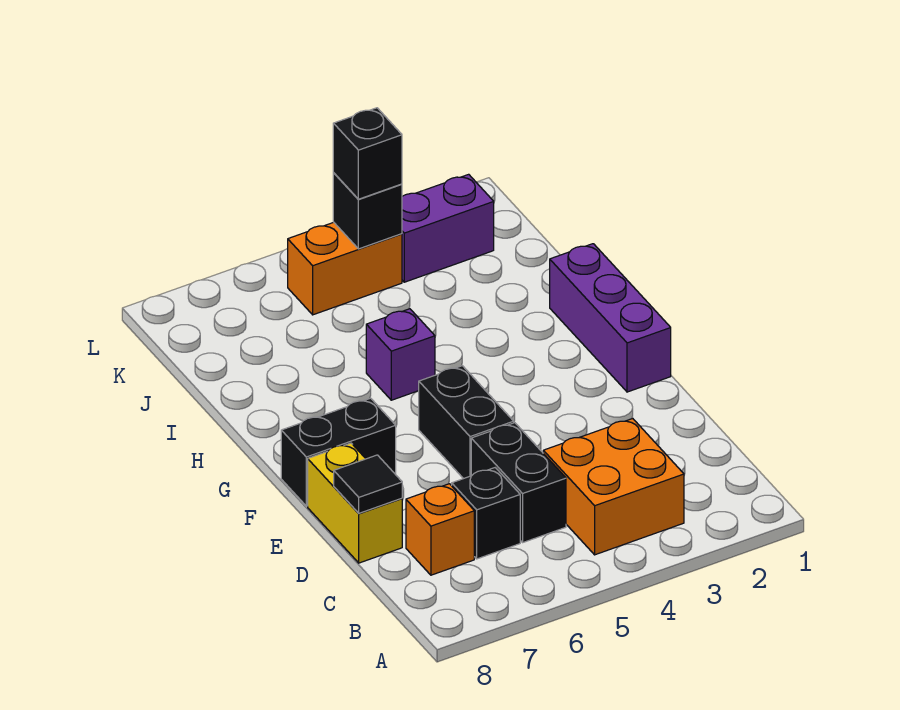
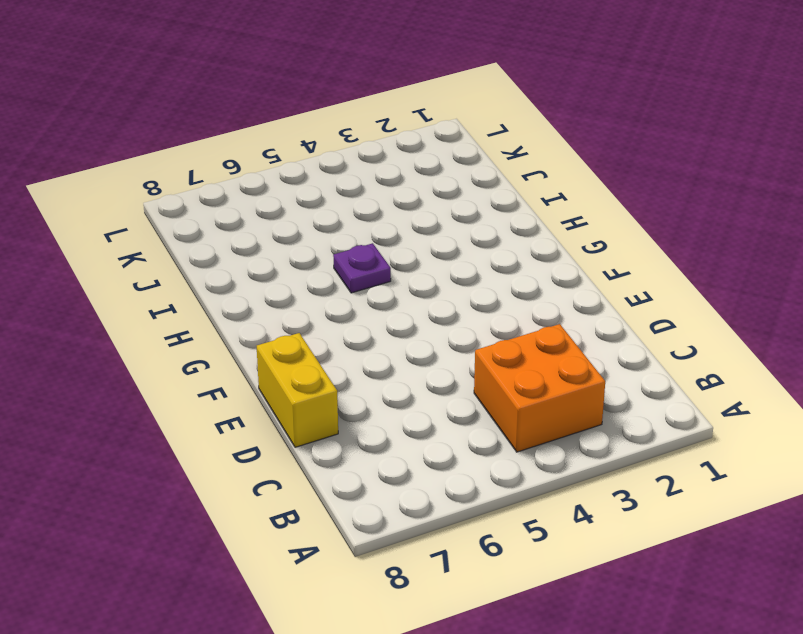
purple plate H5 level 1 -> purple brick H5 level 1
none -> black brick C5:D5 level 1
none -> black brick C6 level 1
none -> orange brick C7 level 1

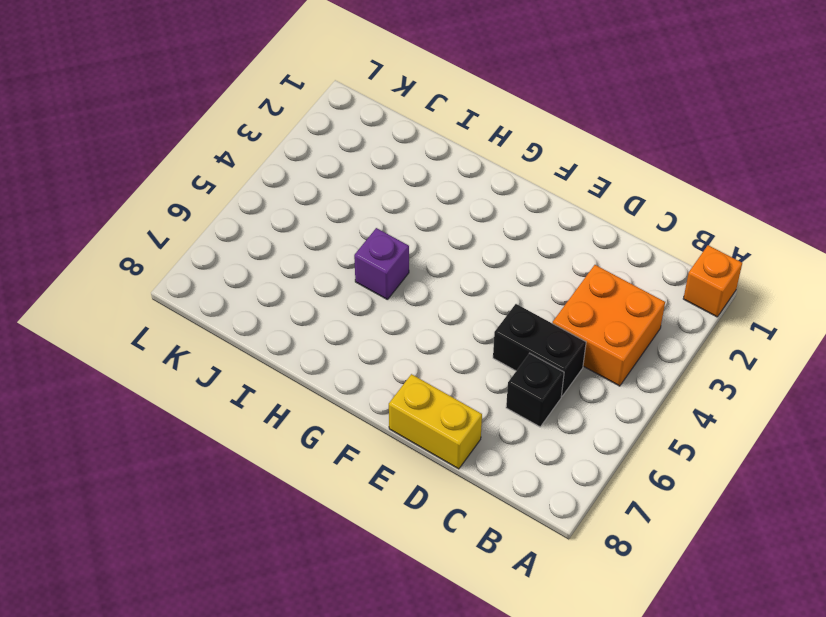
orange brick A1 level 1 -> orange brick C7 level 1
none -> black brick E5:F5 level 1
none -> purple brick F1:H1 level 1
none -> black brick F7:F8 level 1

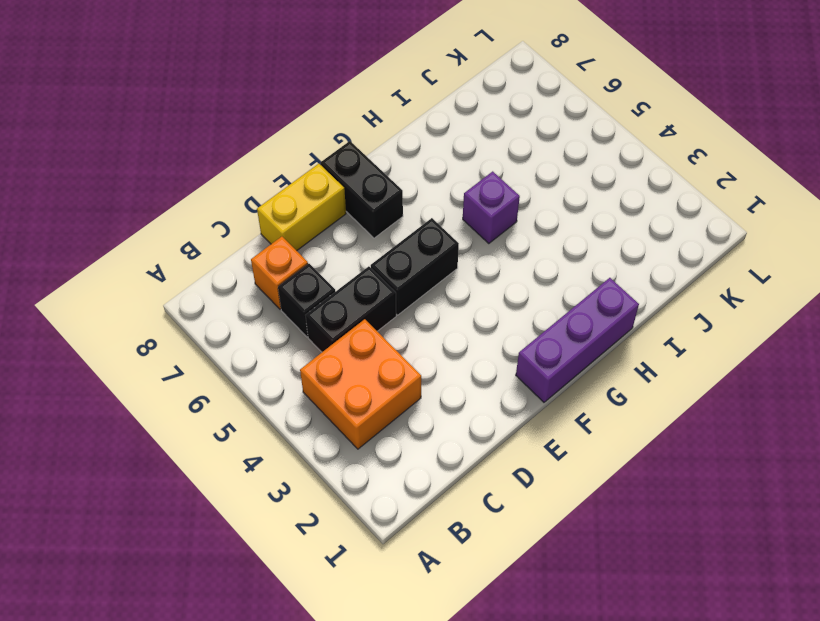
none -> purple brick K2:K3 level 1
none -> orange brick K4:K5 level 1
none -> black tile D8 level 2

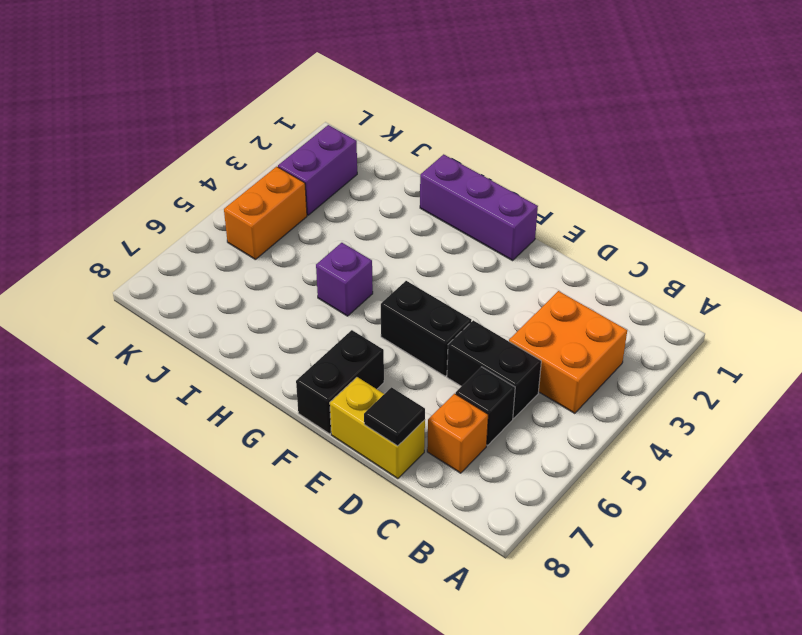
none -> black brick K4 level 2
none -> black brick K4 level 3

